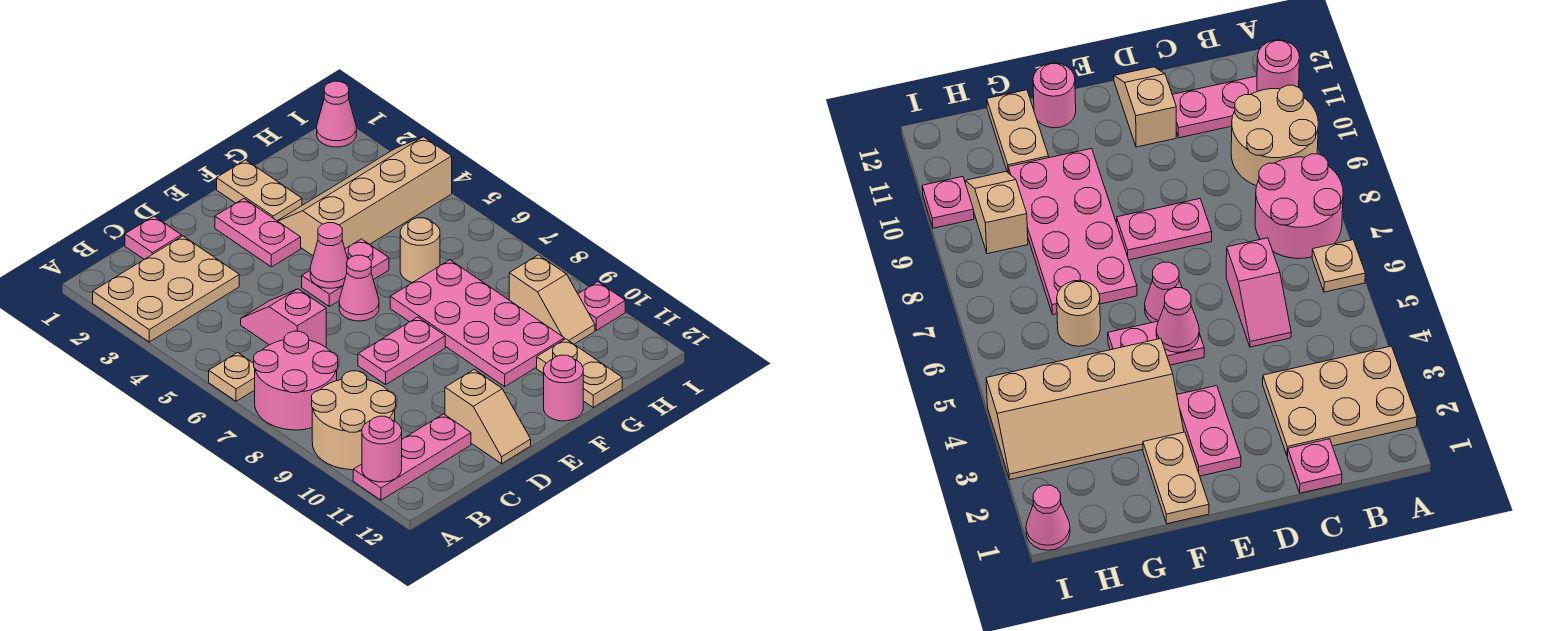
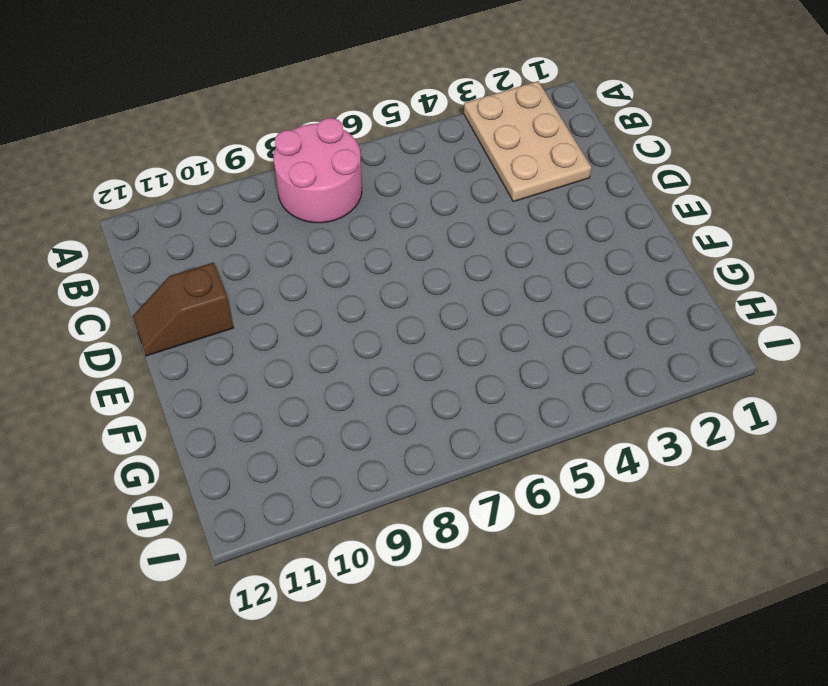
brown slope D11:D12 level 1 top 11 -> tan slope D11:D12 level 1 top 11
none -> tan plate A6 level 1
none -> tan round brick A9:B10 level 1
none -> pink plate A11:C11 level 1

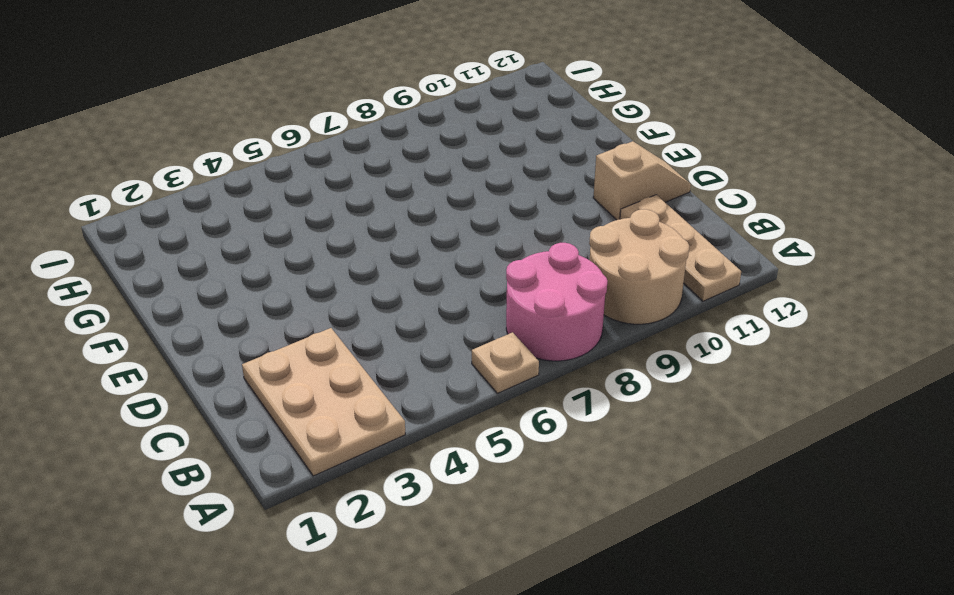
tan plate A11:C11 level 1 -> pink plate A11:C11 level 1
none -> pink plate C1 level 1
none -> pink slope C5:C6 level 1 top 6
none -> pink plate D8:E8 level 1

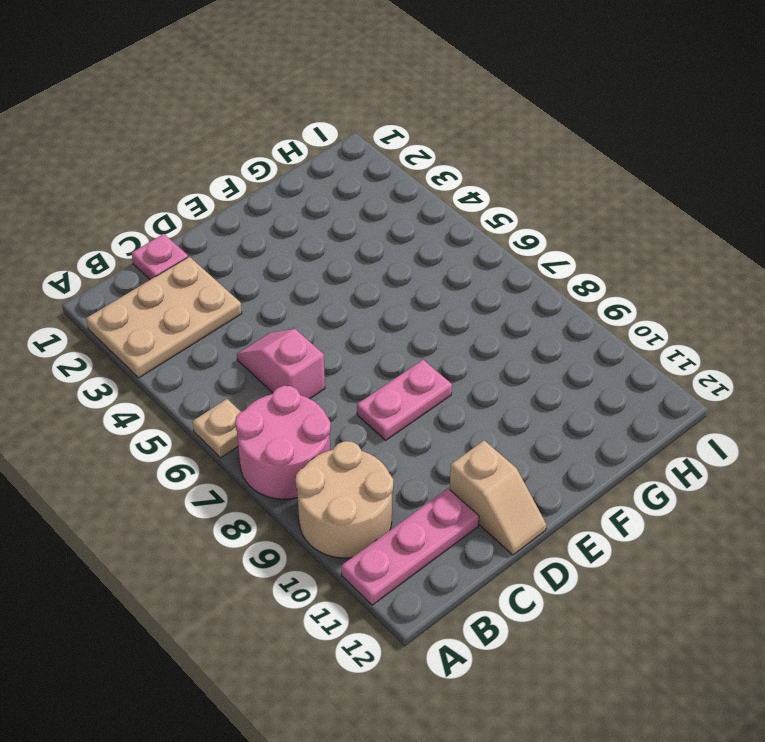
none -> pink plate E2:E3 level 1
none -> pink plate E5:F5 level 1
none -> pink cone E6 level 1

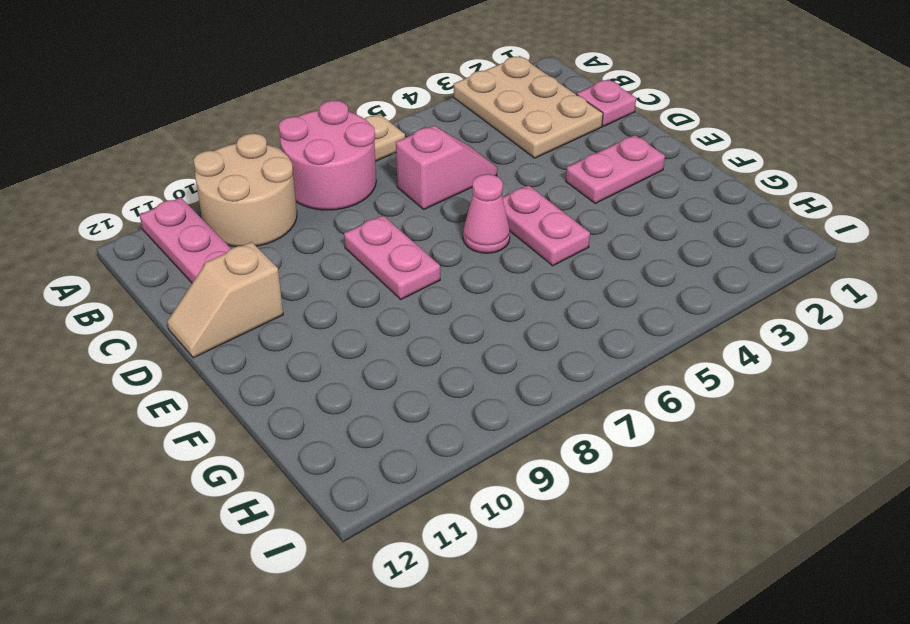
none -> tan plate F1:F2 level 1
none -> tan slope F3:I4 level 1 top 4
none -> pink plate F7:G10 level 1

